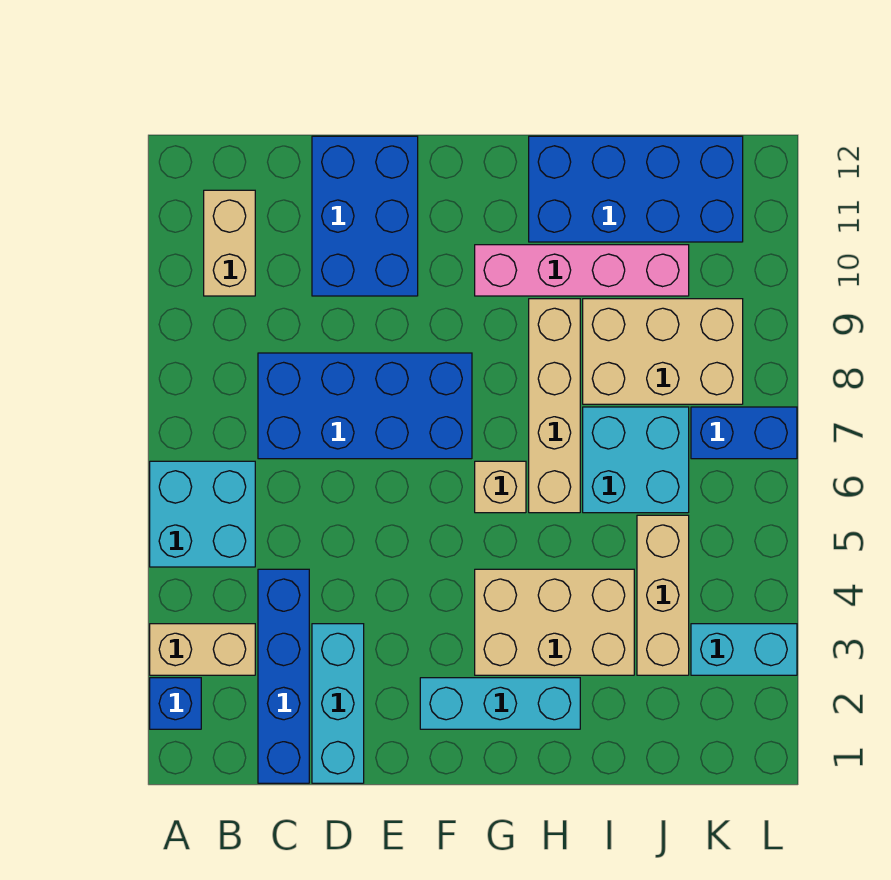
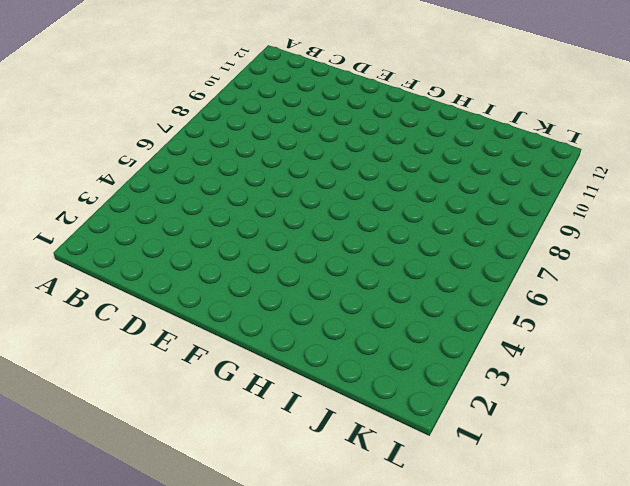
none -> blue brick A2 level 1
none -> tan brick A3:B3 level 1
none -> cyan brick A5:B6 level 1

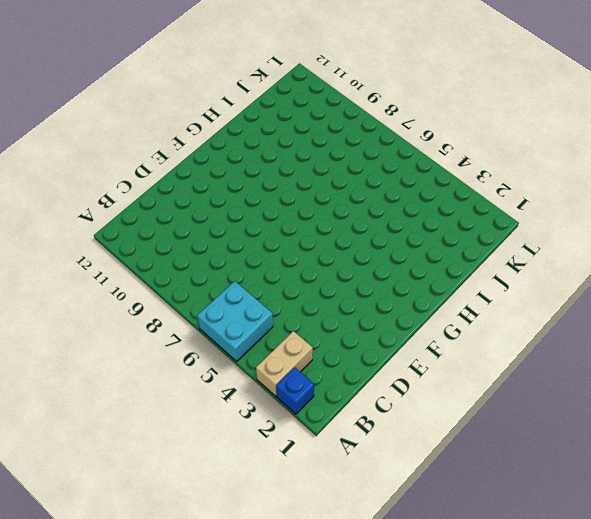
none -> tan brick B10:B11 level 1
none -> blue brick C1:C4 level 1
none -> blue brick C7:F8 level 1

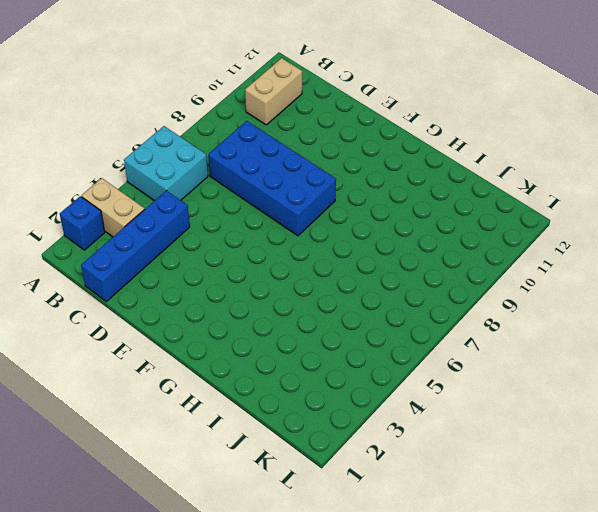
none -> cyan brick D1:D3 level 1
none -> blue brick D10:E12 level 1
none -> cyan brick F2:H2 level 1

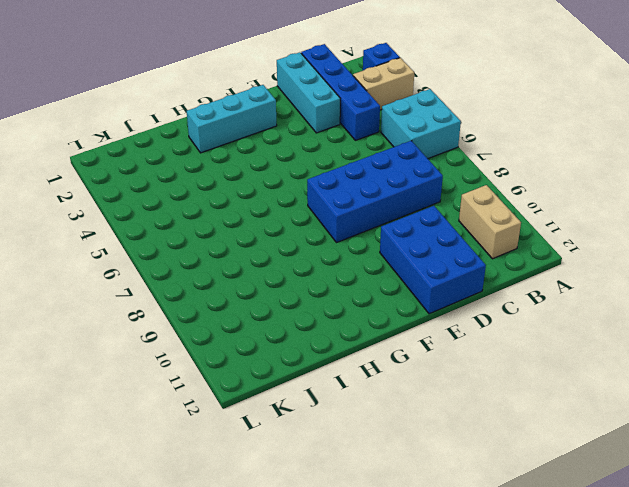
none -> tan brick G3:I4 level 1
none -> tan brick G6 level 1
none -> pink brick G10:J10 level 1

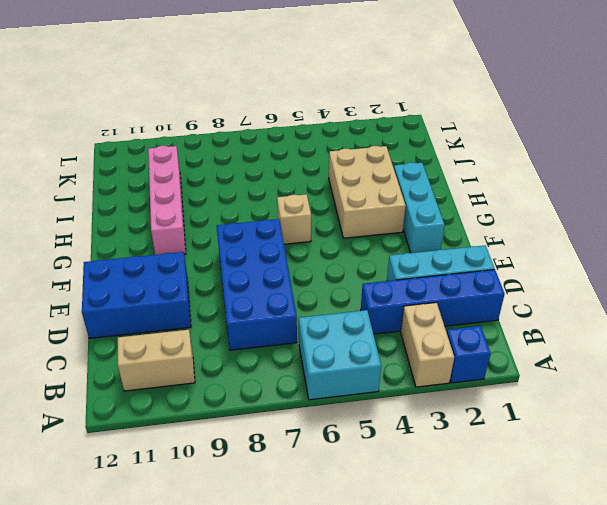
none -> tan brick H6:H9 level 1
none -> blue brick H11:K12 level 1
none -> cyan brick I6:J7 level 1

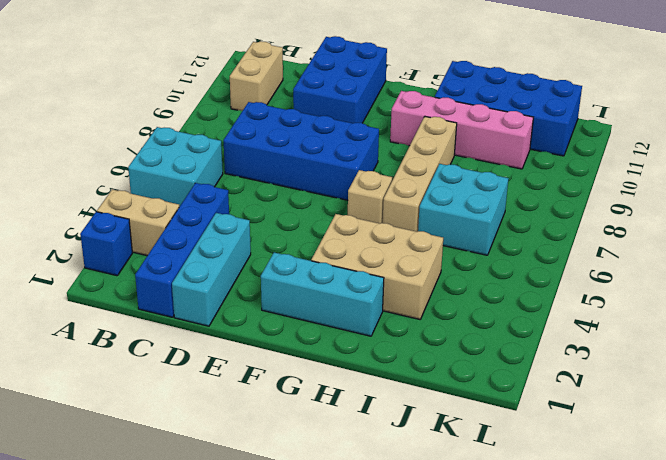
none -> tan brick I8:K9 level 1
none -> tan brick J3:J5 level 1
none -> cyan brick K3:L3 level 1

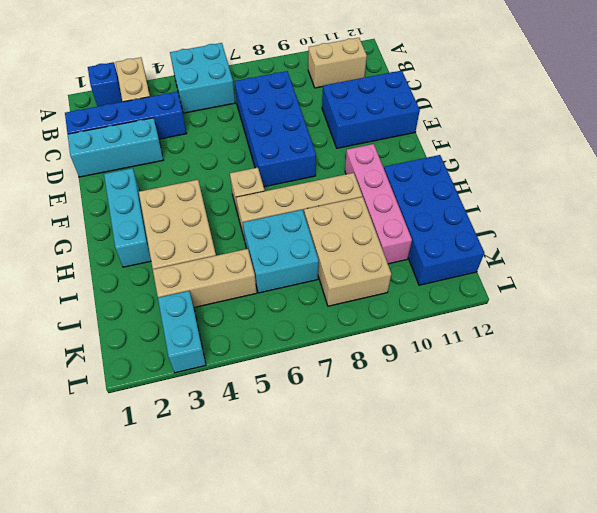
none -> blue brick K7:L7 level 1

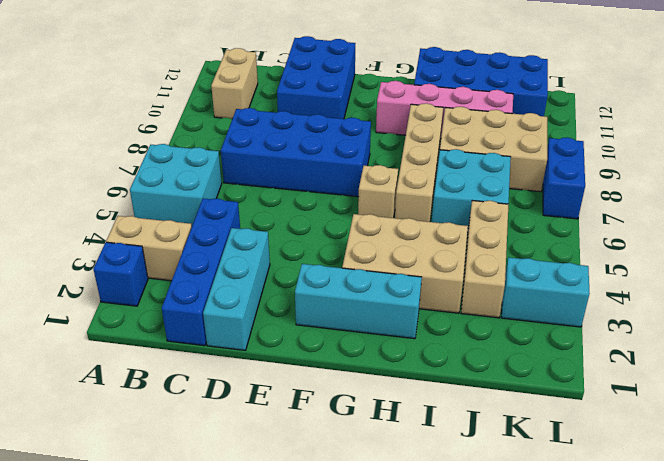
blue brick L7:L8 level 1 -> blue brick K7:L7 level 1

